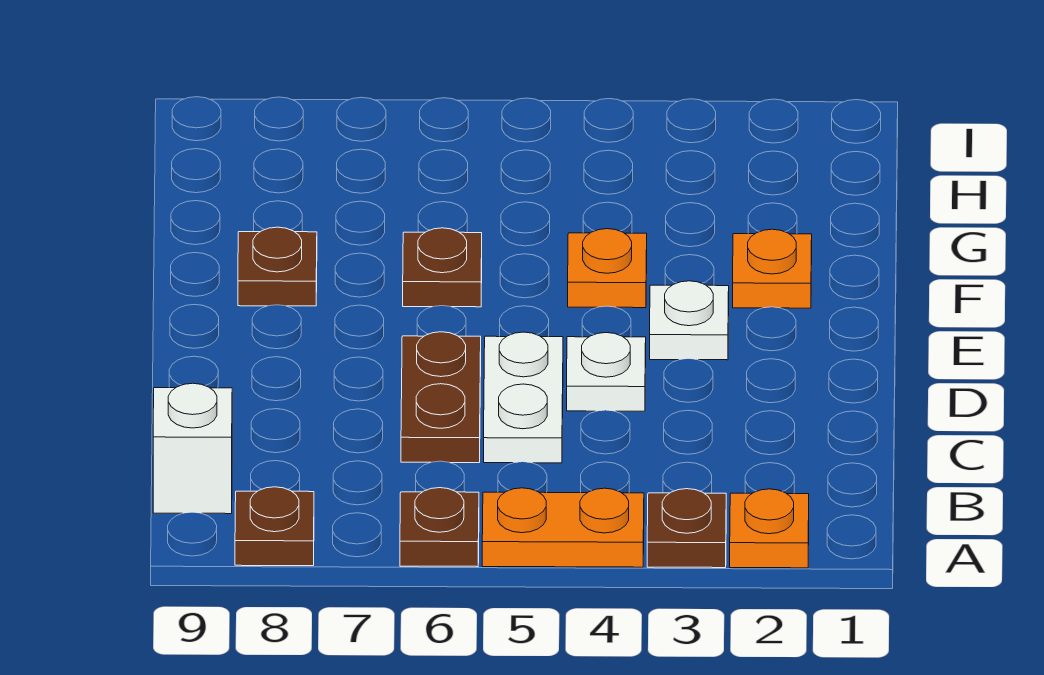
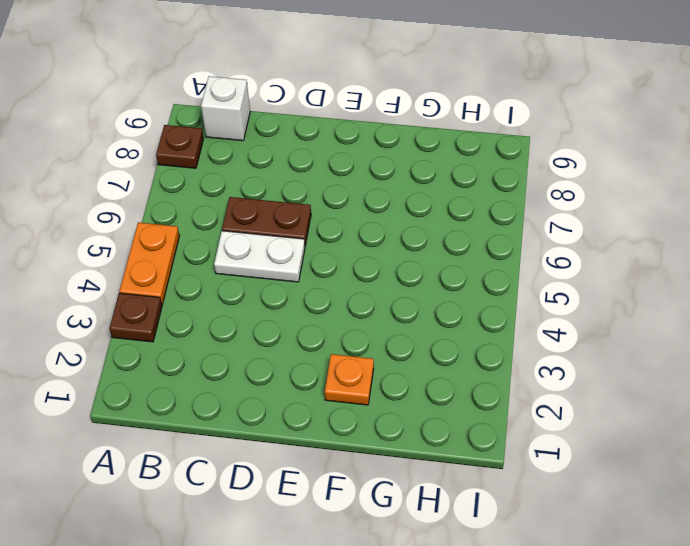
none -> orange plate A2 level 1
none -> brown plate A6 level 1
none -> white plate D4 level 1

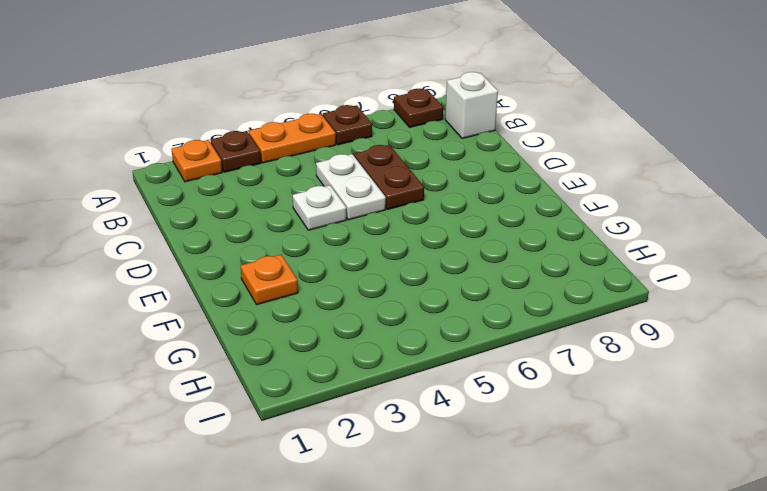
none -> white plate E3 level 1
none -> orange plate F4 level 1
none -> brown plate F6 level 1

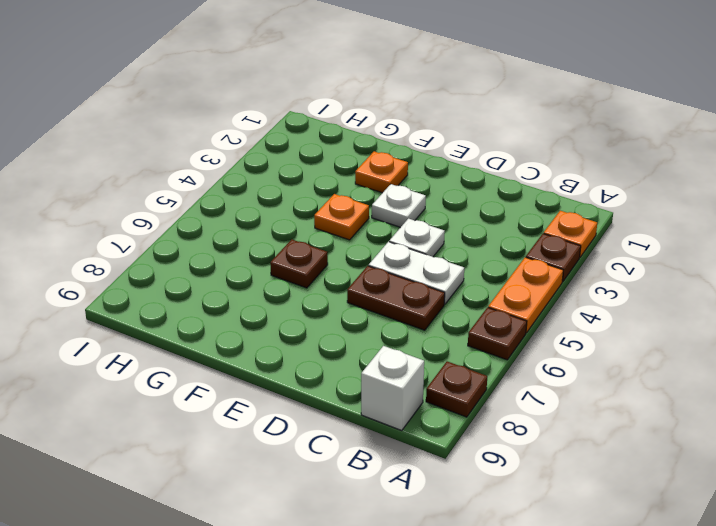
none -> brown plate F8 level 1

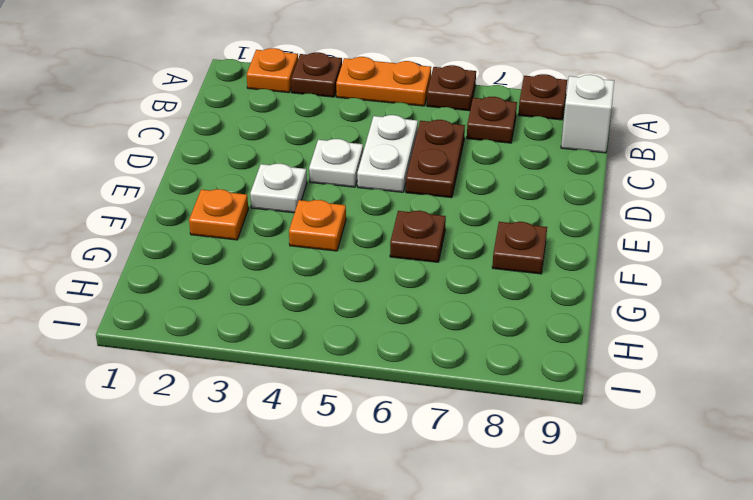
brown plate B7 level 1 -> none

